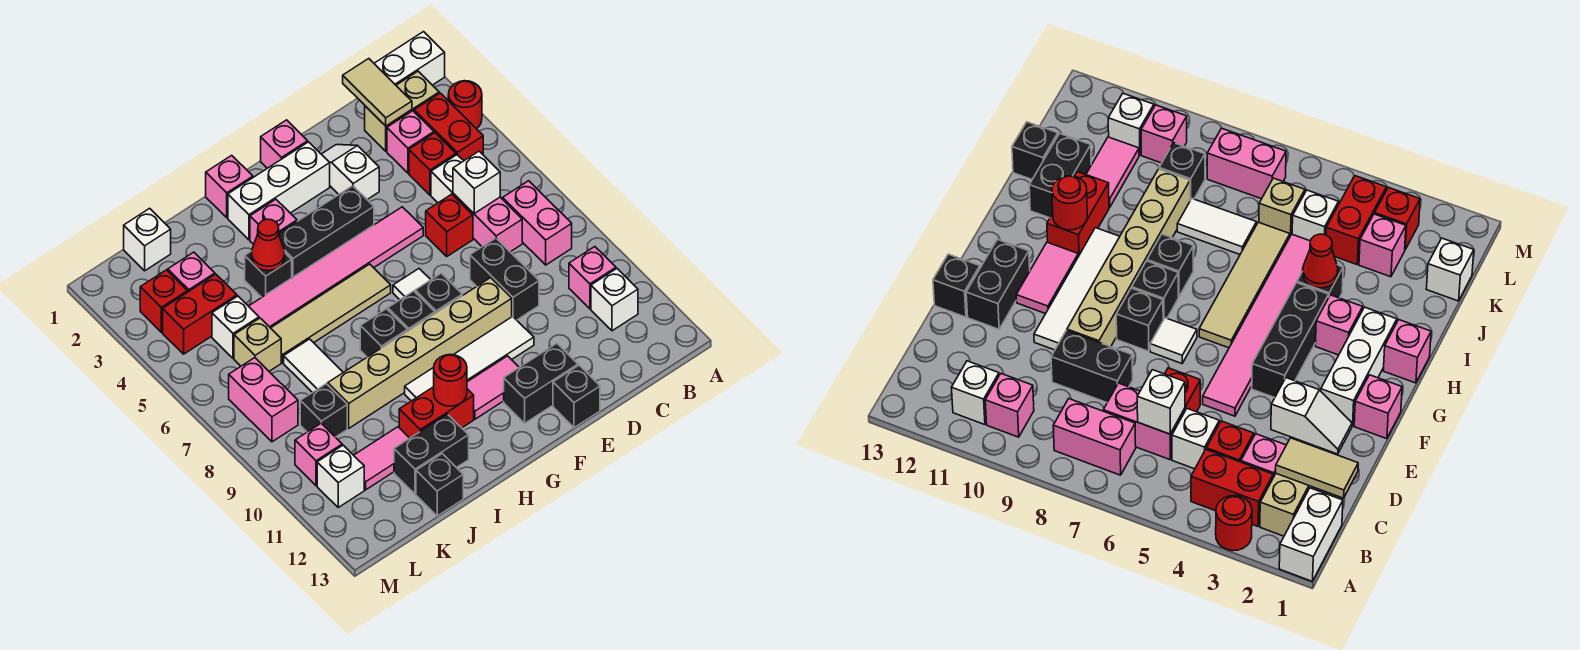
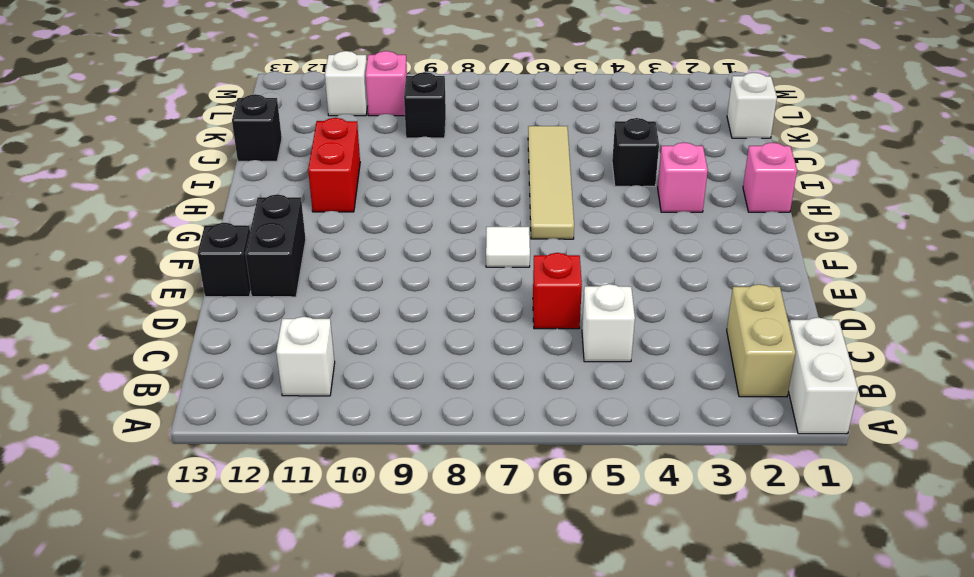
none -> red round brick A3 level 1
none -> red brick B3:B4 level 1
none -> pink brick B7:B8 level 1
none -> pink brick B10 level 1

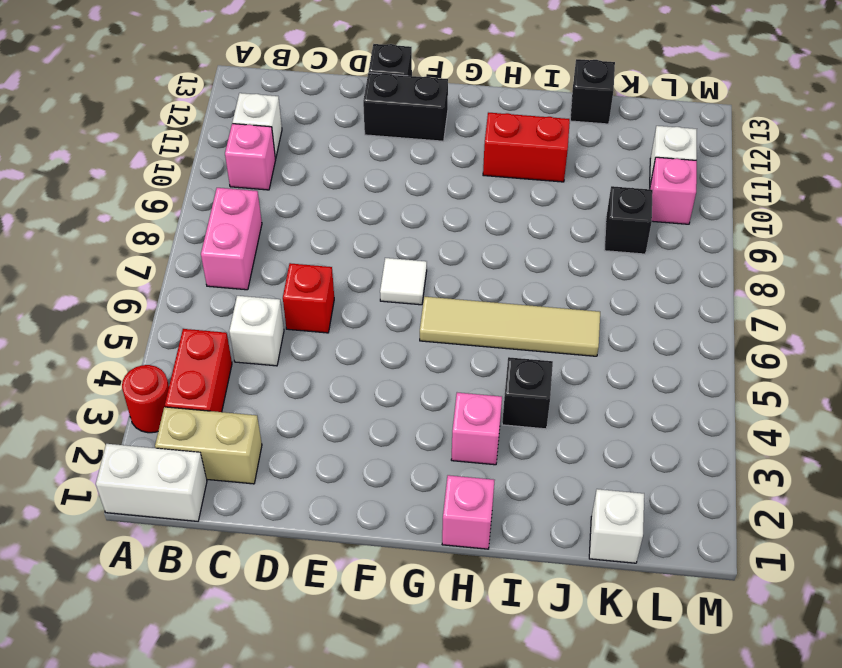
none -> pink brick C3 level 1
none -> red brick C4 level 1
none -> pink brick C6:C7 level 1
none -> black brick D8:D9 level 1

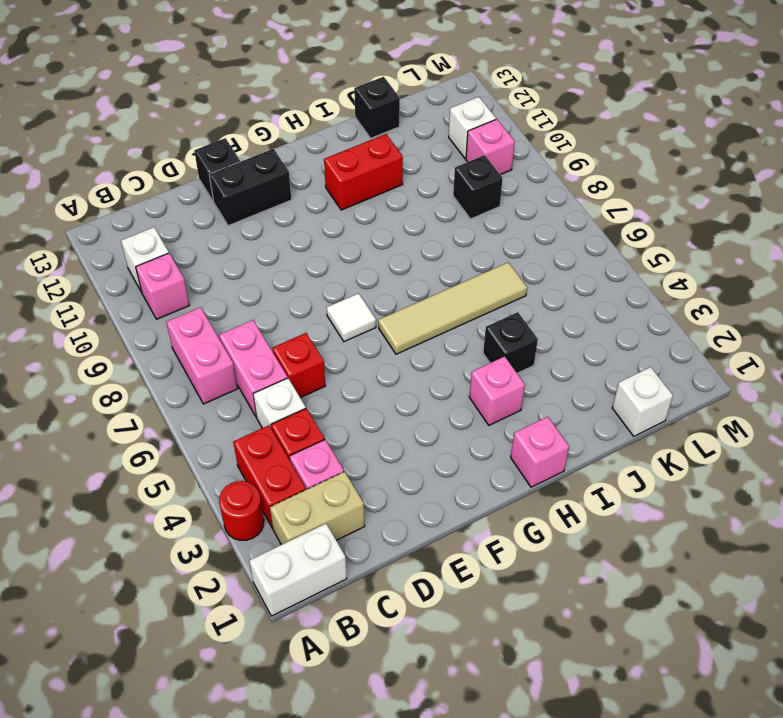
none -> black brick D8:D9 level 1
none -> white slope E2:E3 level 1 top 3
none -> pink tile E5:J5 level 1
none -> tan brick E9:J9 level 1

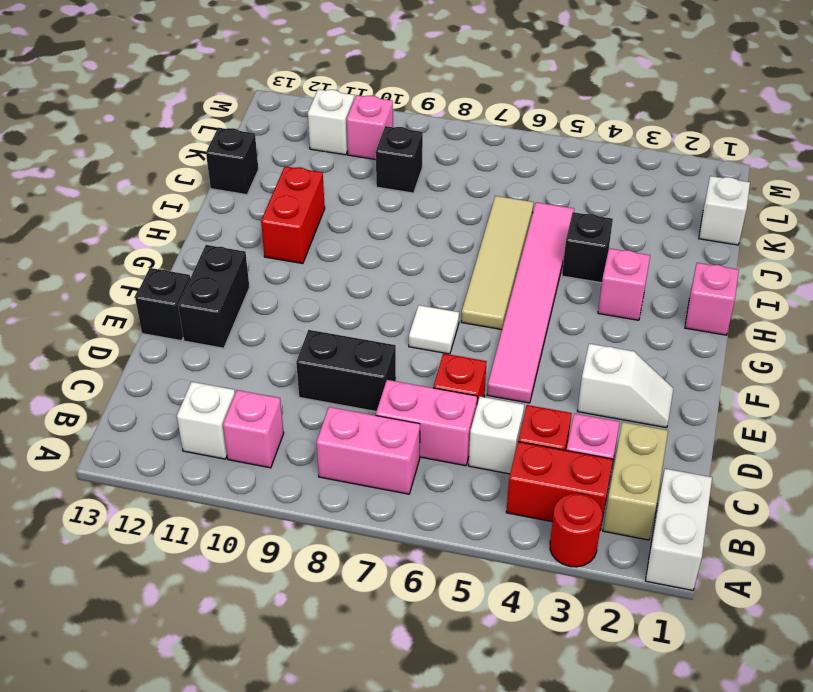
none -> tan brick E9:J9 level 1
none -> white tile E10:H10 level 1
none -> pink brick F1 level 1
none -> white brick F2:H2 level 1

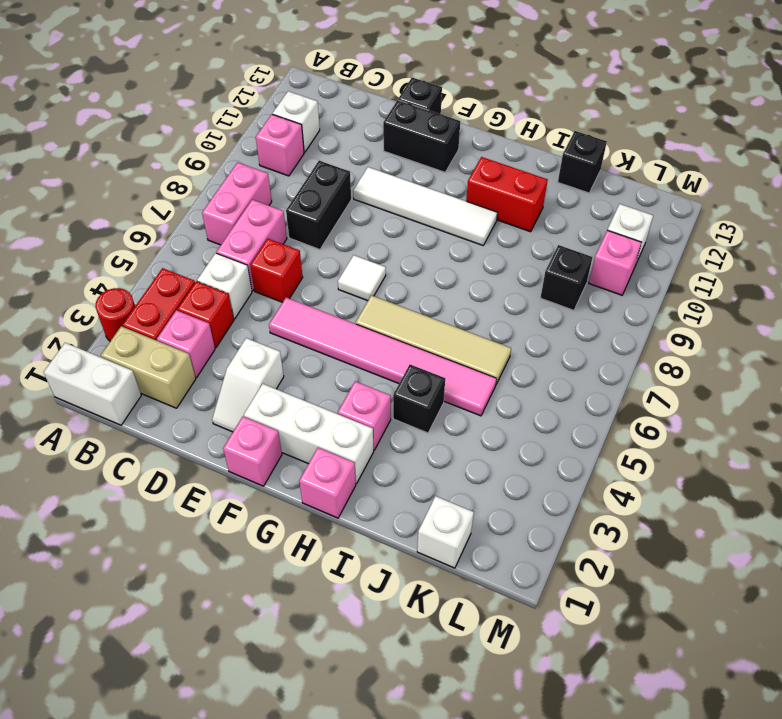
none -> tan brick E9:J9 level 1
none -> black brick F4:H4 level 1
none -> black brick F8 level 1
none -> pink tile F11:G11 level 1

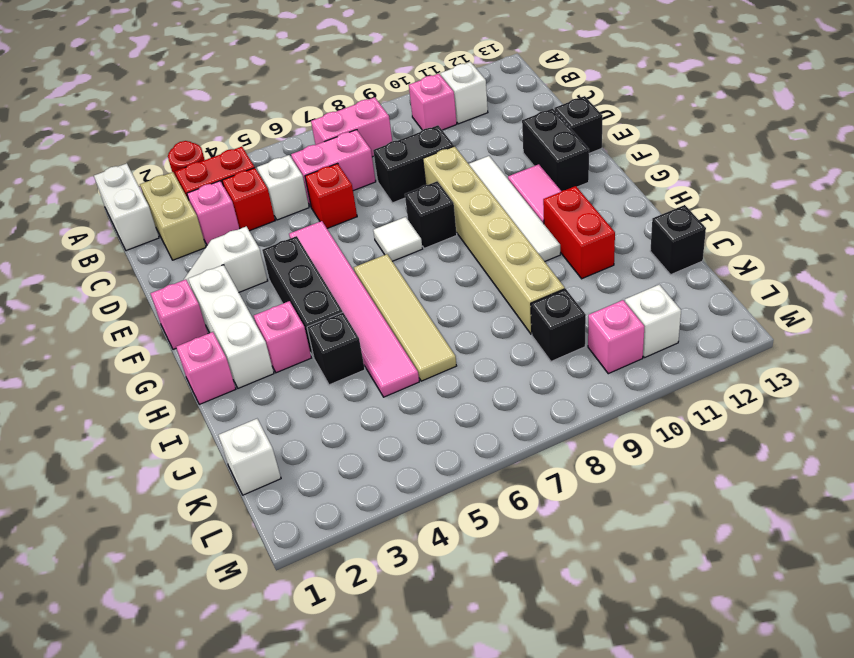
none -> black brick G8 level 1
none -> black brick H8 level 1
none -> black brick I12:J12 level 1
none -> white tile J7:J8 level 1

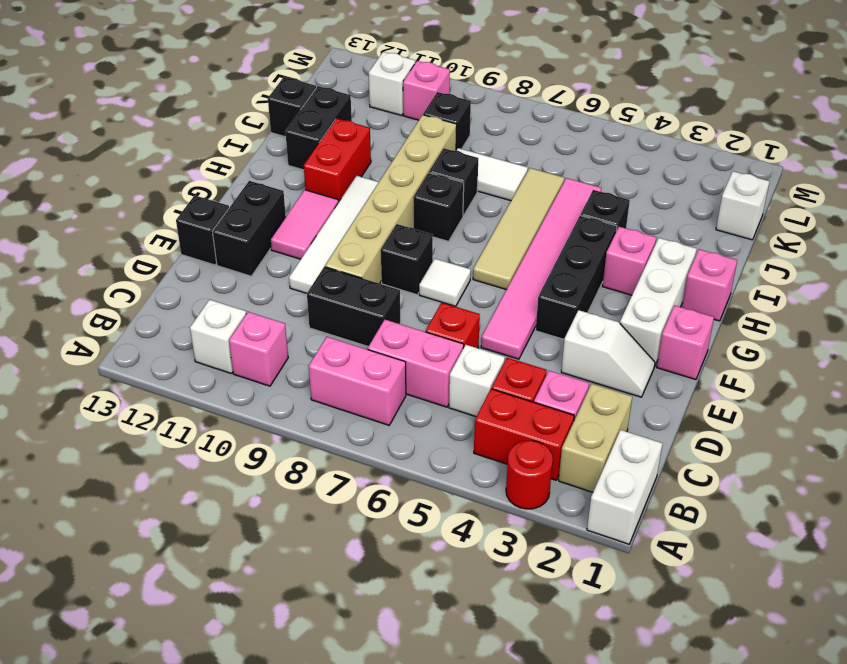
black brick I8 level 1 -> black brick G8 level 1
none -> pink tile J11:K11 level 1
none -> pink brick K3 level 1
none -> red brick K4:L4 level 1
none -> white brick K5 level 1

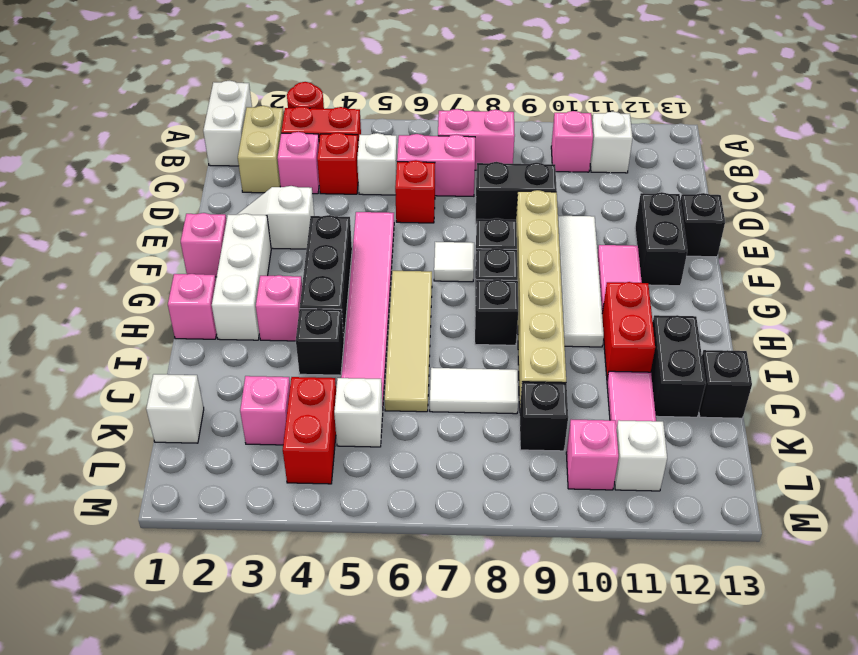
none -> tan brick K6 level 1
none -> red brick L3 level 1
none -> pink brick L7:L8 level 1
none -> tan tile C1:C2 level 2

